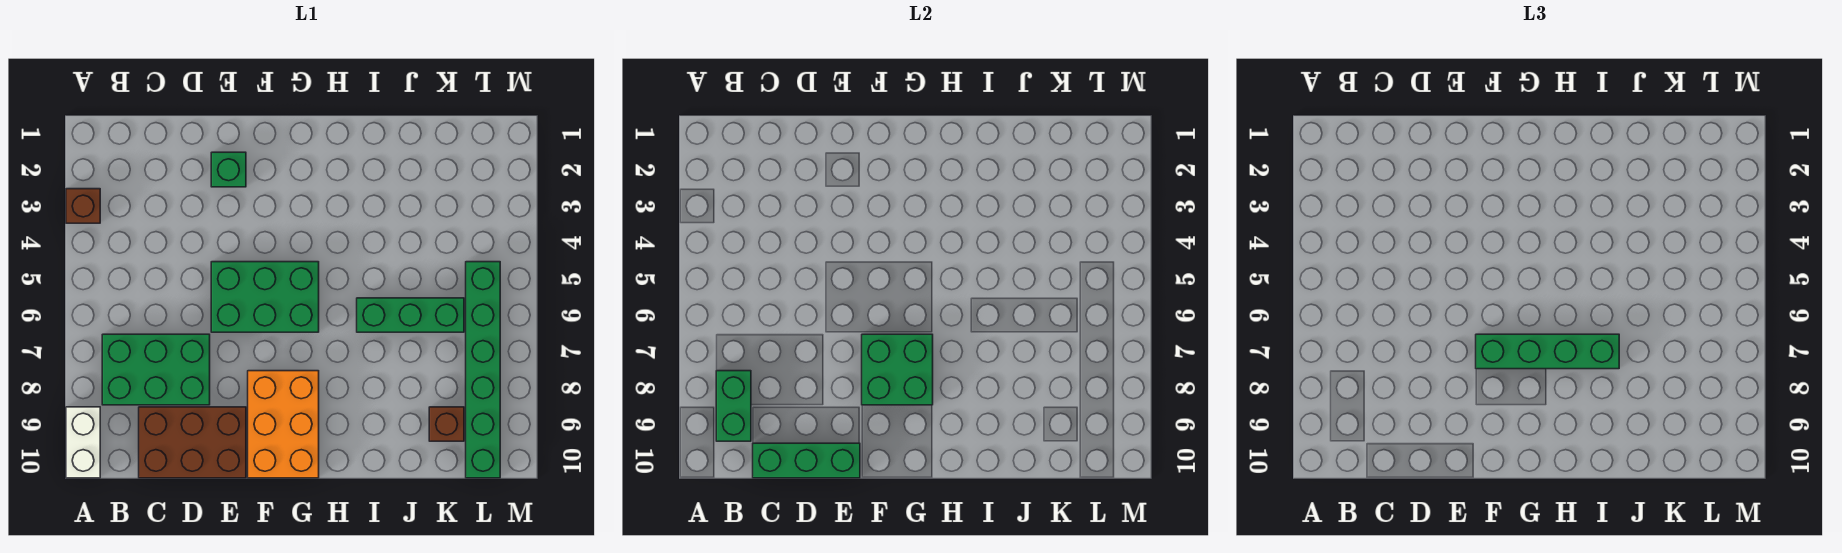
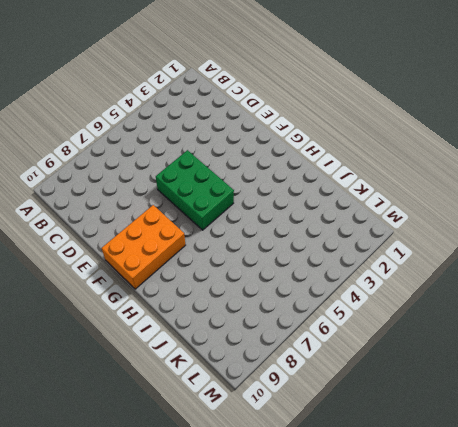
none -> brown brick A3 level 1
none -> white brick A9:A10 level 1
none -> green brick B7:D8 level 1

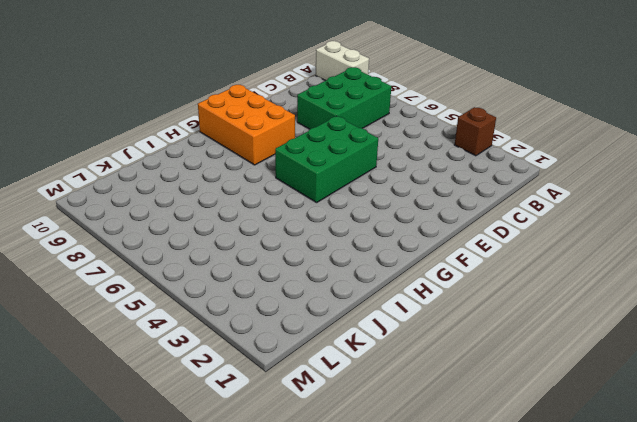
none -> brown brick C9:E10 level 1
none -> green brick E2 level 1
none -> green brick I6:K6 level 1

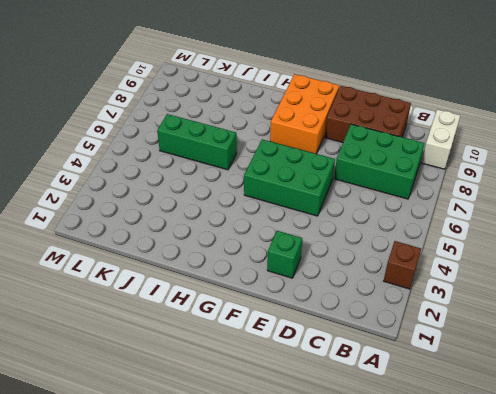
none -> brown brick K9 level 1
none -> green brick L5:L10 level 1
none -> green brick B8:B9 level 2

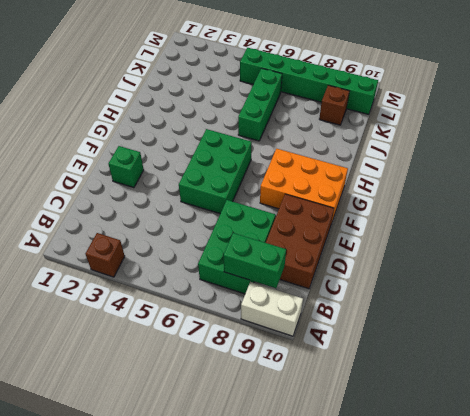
none -> green brick C10:E10 level 2
none -> green brick F7:G8 level 2
none -> green brick F7:I7 level 3

